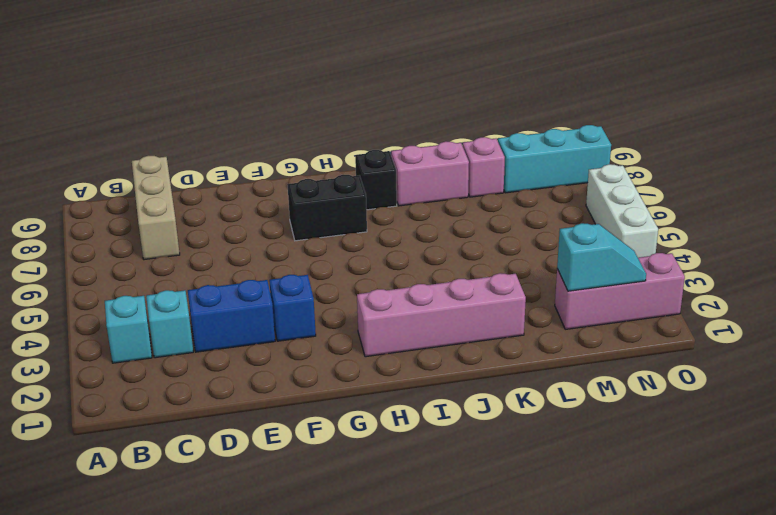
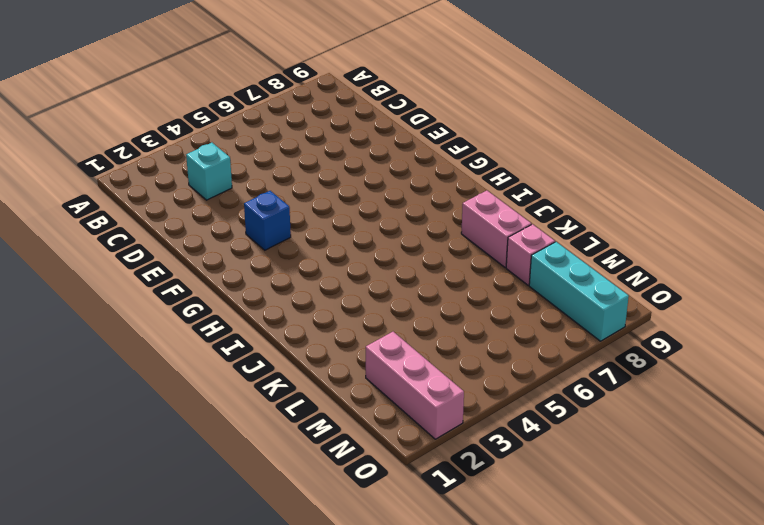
none -> cyan brick B3 level 1
none -> tan brick C7:C9 level 1
none -> blue brick D3:E3 level 1

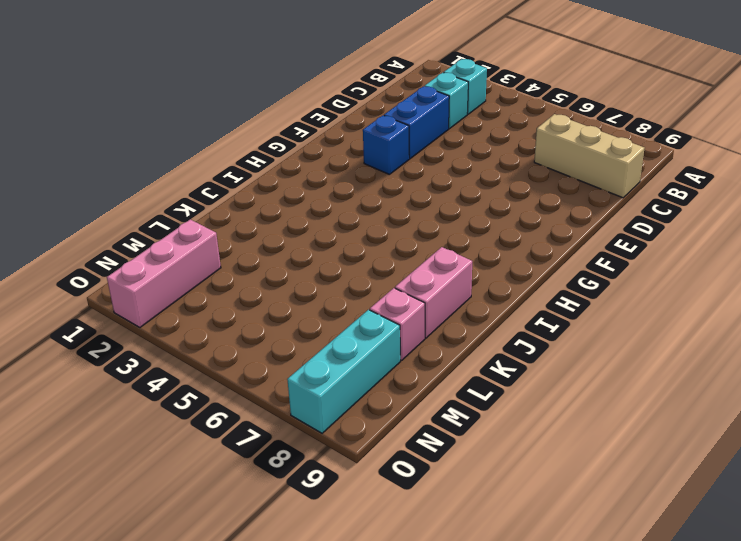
none -> black brick G7:H7 level 1
none -> pink brick H2:K2 level 1
none -> black brick I8 level 1

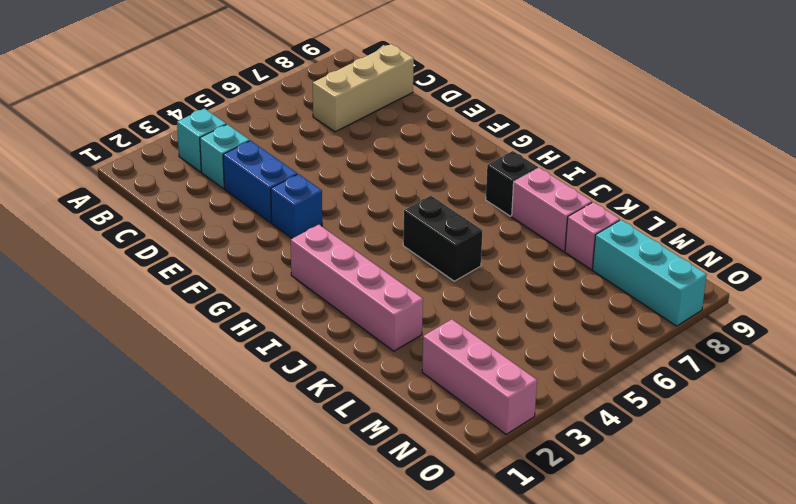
black brick I5:J5 level 1 -> black brick G7:H7 level 1
none -> white brick O4:O6 level 1
none -> cyan slope M2:N2 level 2 top M

